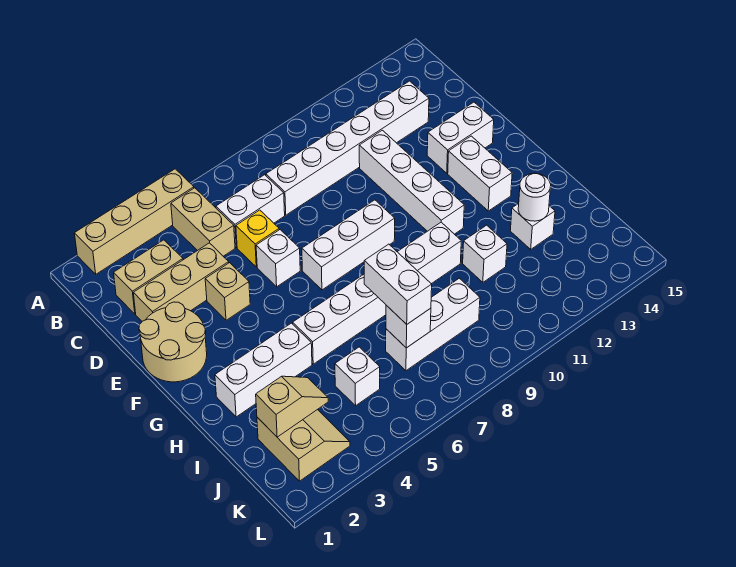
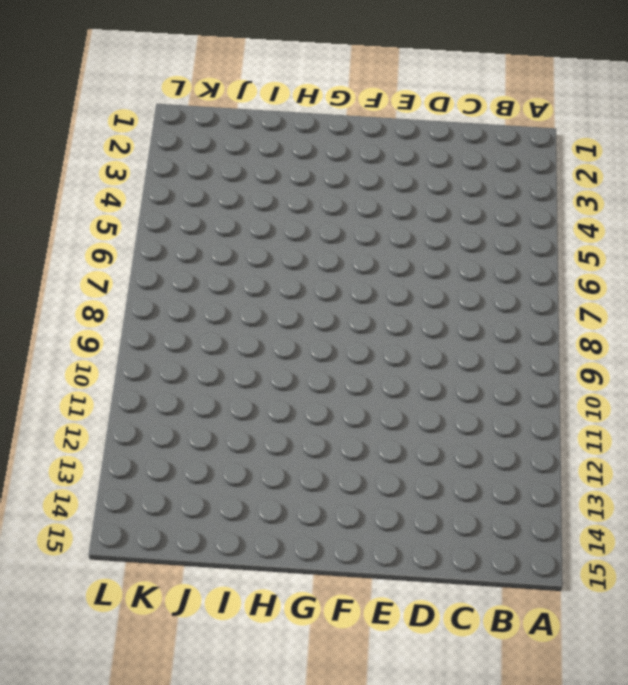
none -> tan brick A2:A5 level 1
none -> tan brick B5:C5 level 1
none -> tan brick C2:C3 level 1

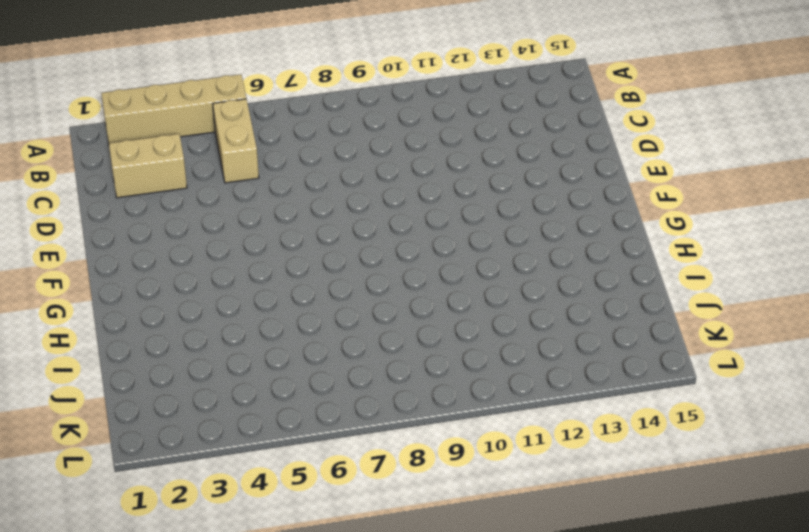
none -> white brick C6:C7 level 1
none -> white brick C8:C13 level 1
none -> tan brick D2:D4 level 1

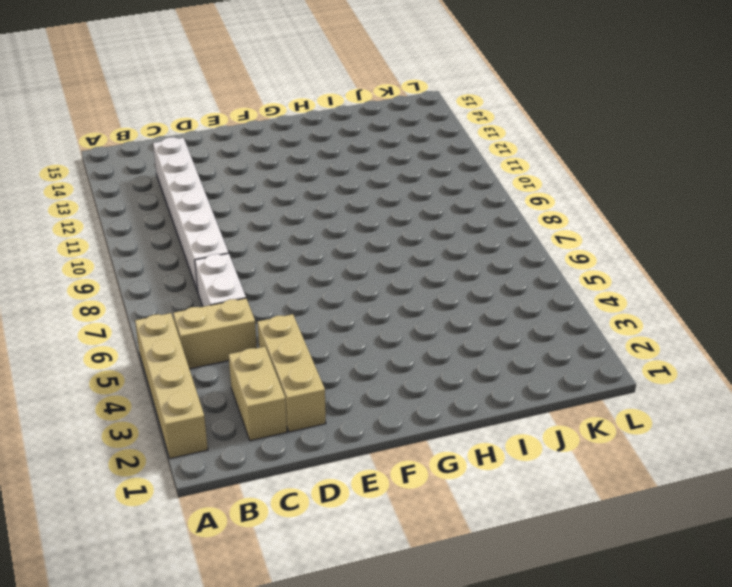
none -> yellow brick D6 level 1
none -> white brick D11:G11 level 1
none -> tan round brick E1:F2 level 1

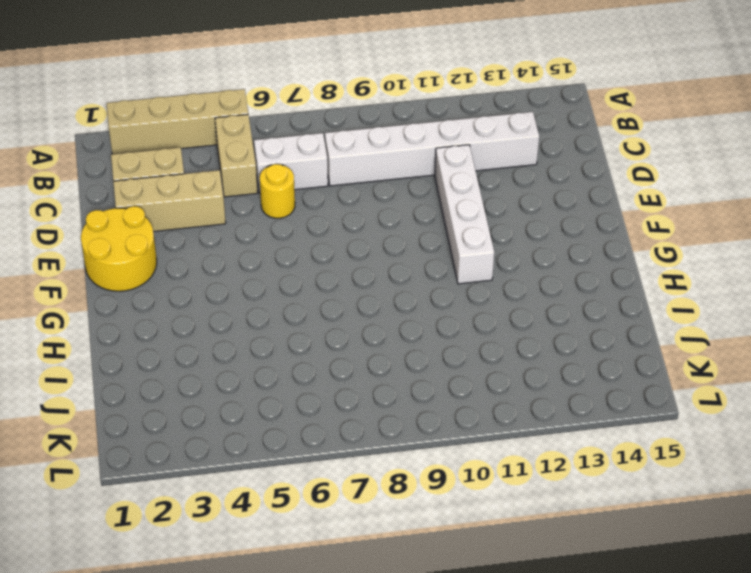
yellow round brick D6 level 1 -> yellow brick D6 level 1
yellow round brick E1:F2 level 1 -> tan round brick E1:F2 level 1
none -> tan brick E4 level 1
none -> white brick E6 level 1
none -> white brick E13:E14 level 1

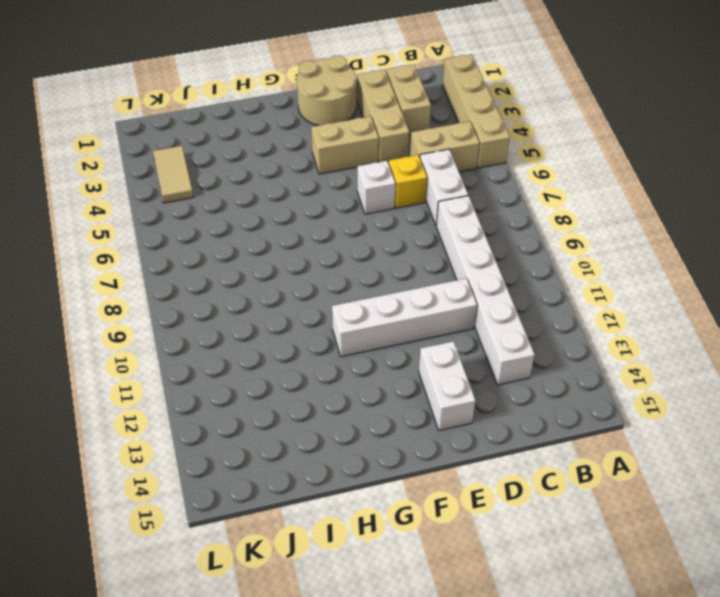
tan brick E4:F4 level 1 -> tan brick E4 level 1
tan tile K3:K4 level 1 -> tan slope J2:K3 level 1 top 2
none -> white brick F7:F9 level 1
none -> white brick F13:G13 level 1
none -> white brick H2:H4 level 1

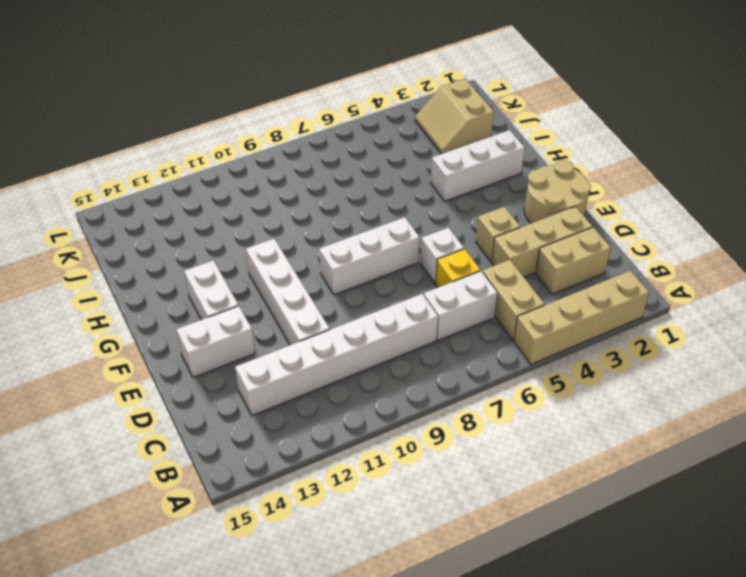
none -> white brick H5:H10 level 1
none -> white brick I11 level 1
none -> white brick I13 level 1

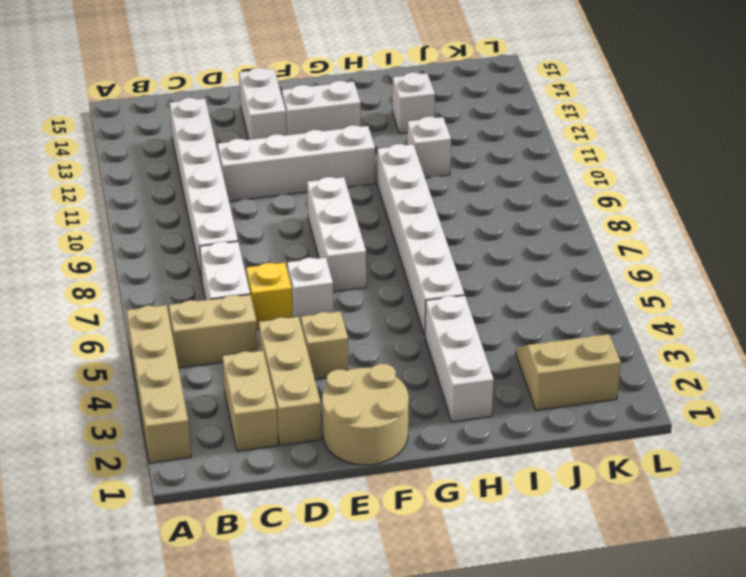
none -> white brick J5 level 1
none -> white brick J7:J9 level 1
none -> white round brick I13 level 2

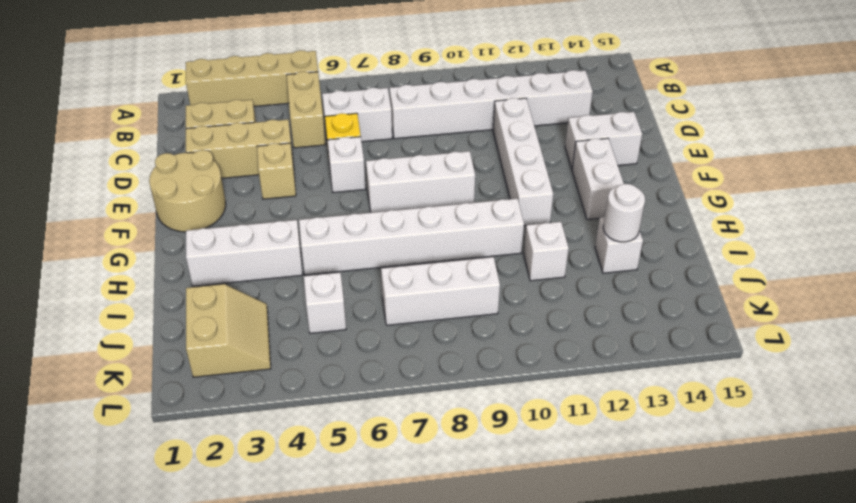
none -> tan slope J2:J3 level 2 top 2
none -> white brick J7 level 2
none -> white brick I7:J7 level 3

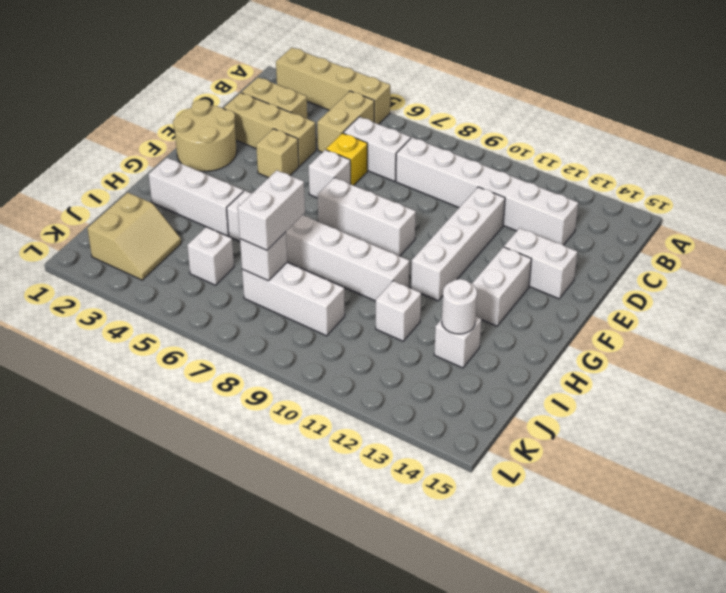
none -> tan slope J2:J3 level 2 top 2

